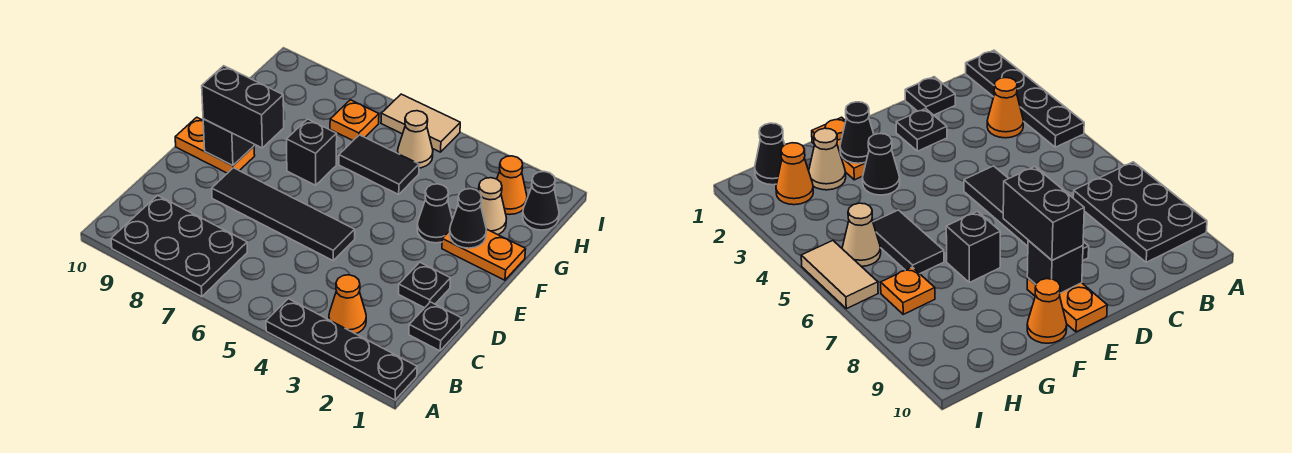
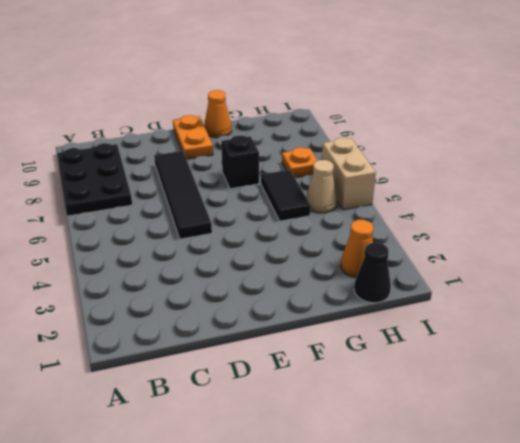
tan brick I5:I6 level 1 -> tan tile I5:I6 level 1
none -> black plate A1:A4 level 1
none -> orange cone B3 level 1
none -> black plate C1 level 1

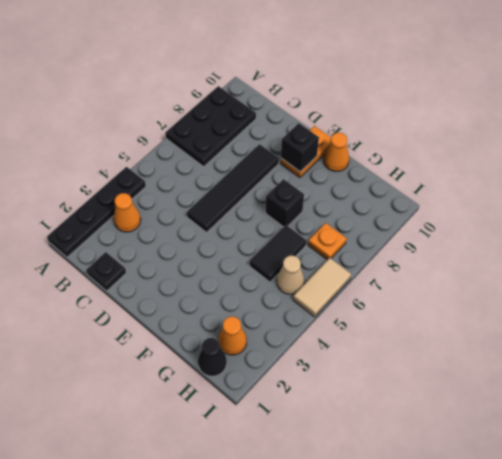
none -> black plate D2 level 1
none -> orange plate F1:F2 level 1
none -> black cone F3 level 1

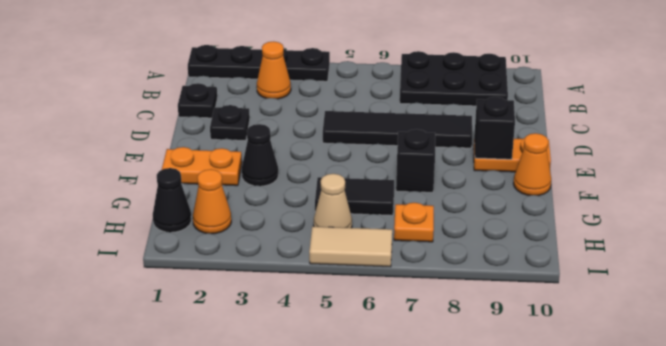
none -> tan cone G2 level 1
none -> black cone F2 level 2
none -> black brick E8:E9 level 3

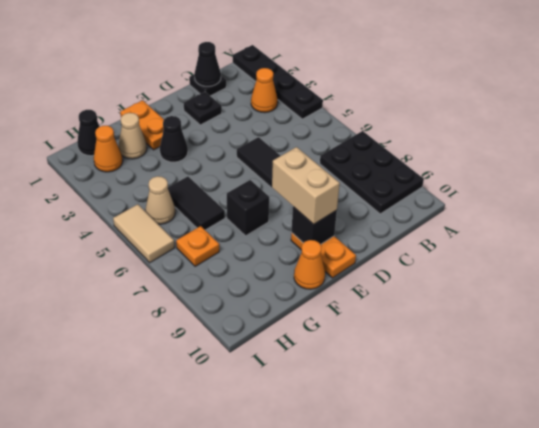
black cone C1 level 2 -> black cone F2 level 2
tan brick E8:E9 level 3 -> black brick E8:E9 level 3

